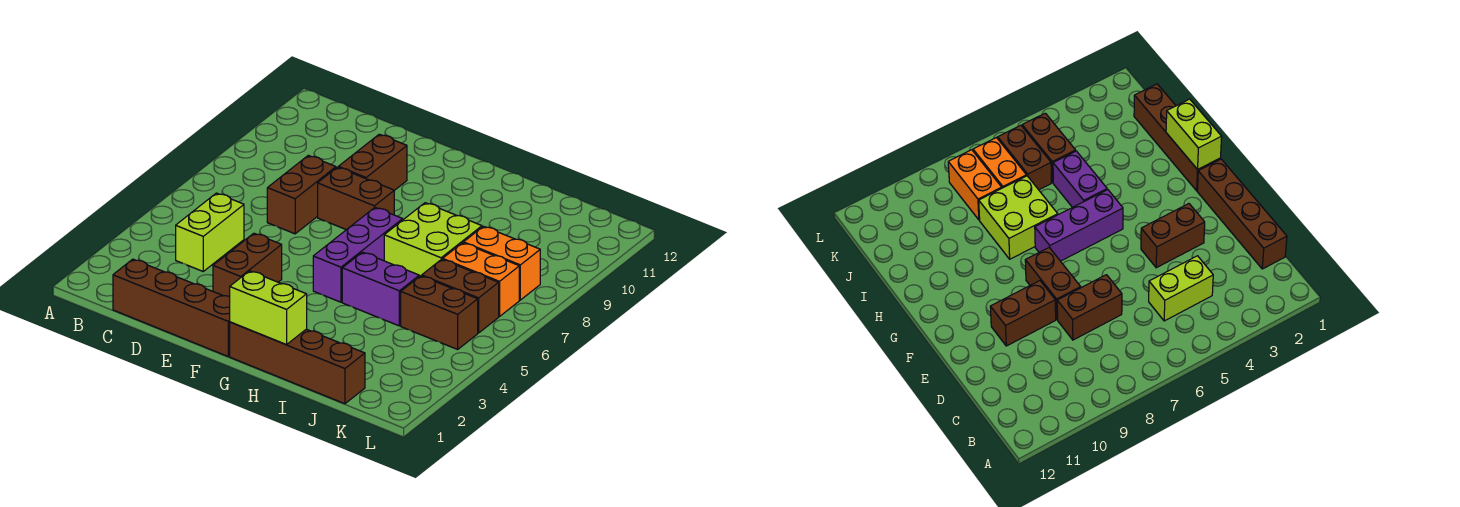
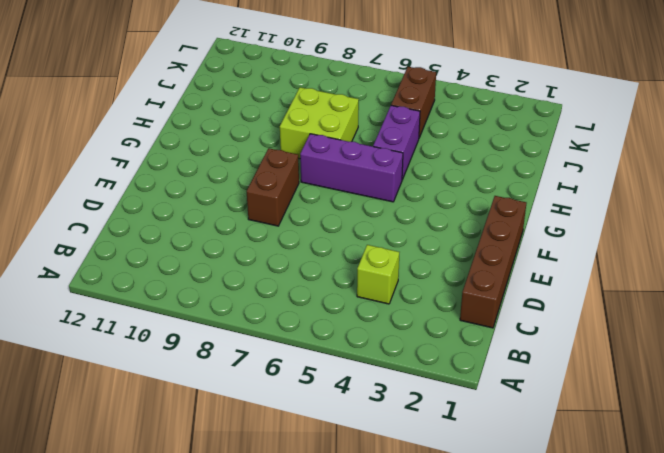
lime brick C4 level 1 -> lime brick C4:C5 level 1
none -> brown brick D7:D8 level 1
none -> brown brick E3:E4 level 1
none -> brown brick E9:E10 level 1

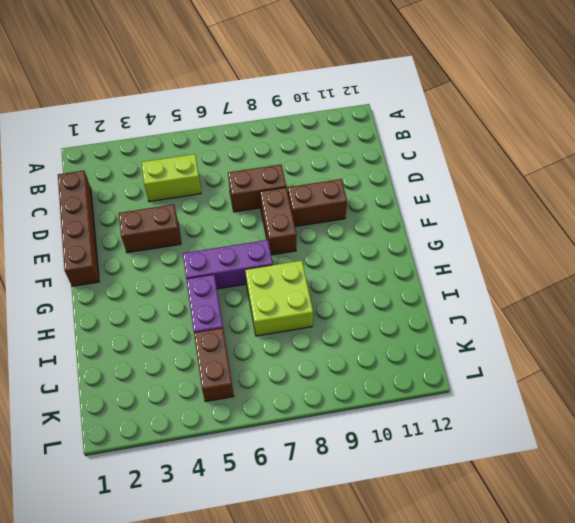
none -> brown brick G1:J1 level 1
none -> brown brick J6:K6 level 1
none -> orange brick J7:K7 level 1

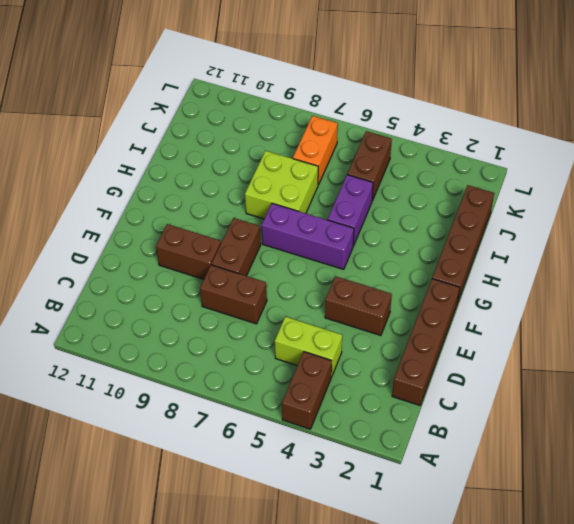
brown brick A4:B4 level 1 -> brown brick J6:K6 level 1
none -> orange brick J8:K8 level 1
none -> lime brick G1:H1 level 2

